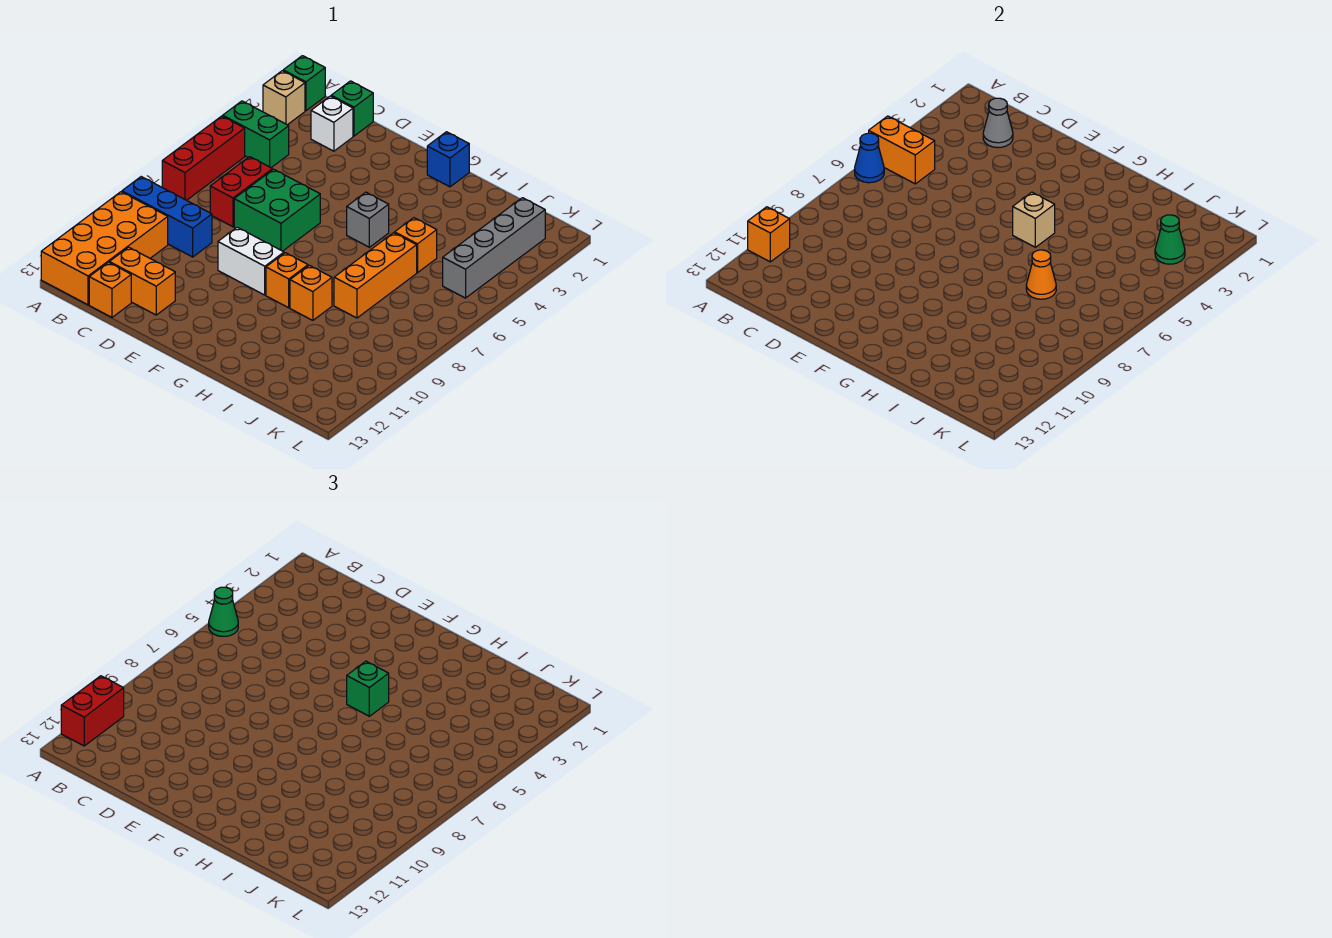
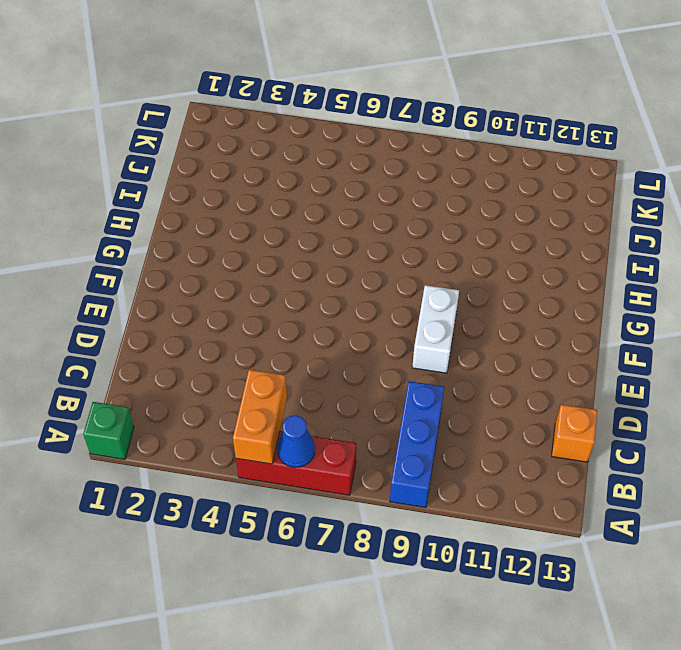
none -> tan brick A2 level 1
none -> green brick A4:B4 level 1
none -> orange brick A10:B13 level 1
none -> green brick C1 level 1

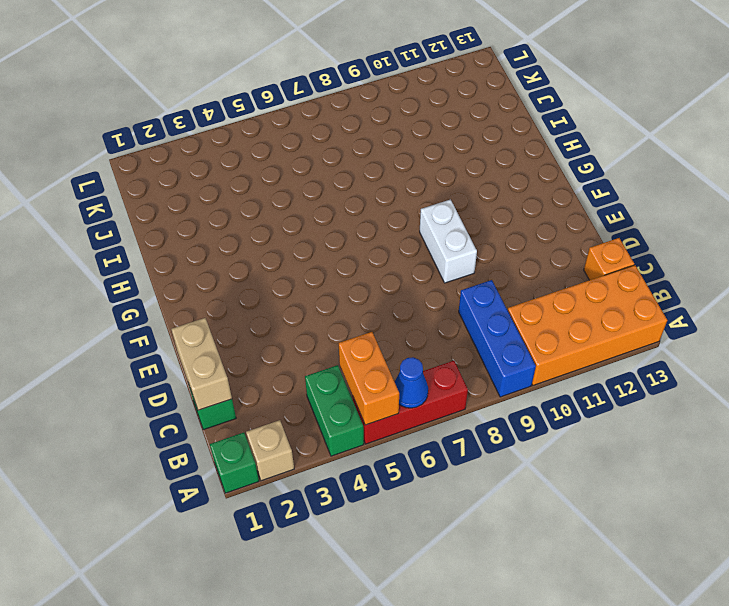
tan brick C1:D1 level 2 -> none
none -> white brick C2 level 1
none -> red brick C6:C7 level 1
none -> orange brick C12:D12 level 1
none -> green brick D6:E7 level 1

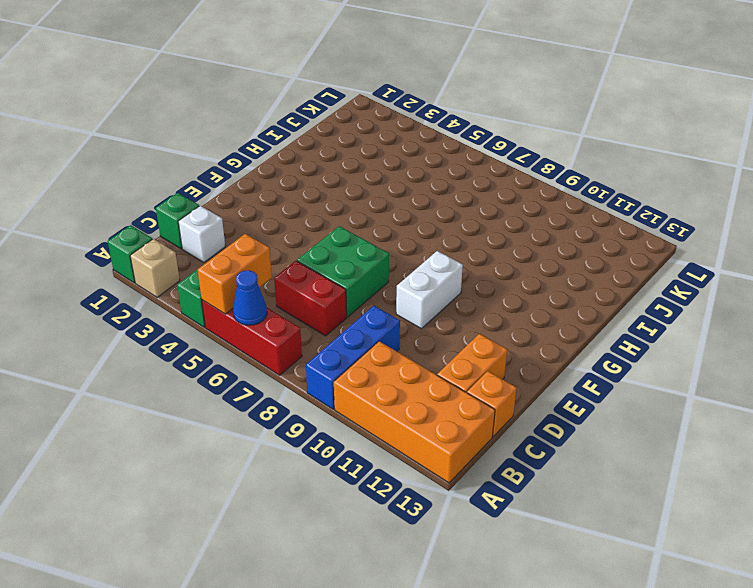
none -> blue brick G1 level 1
none -> grey brick G5 level 1
none -> orange brick G9 level 1
none -> orange brick H9 level 1

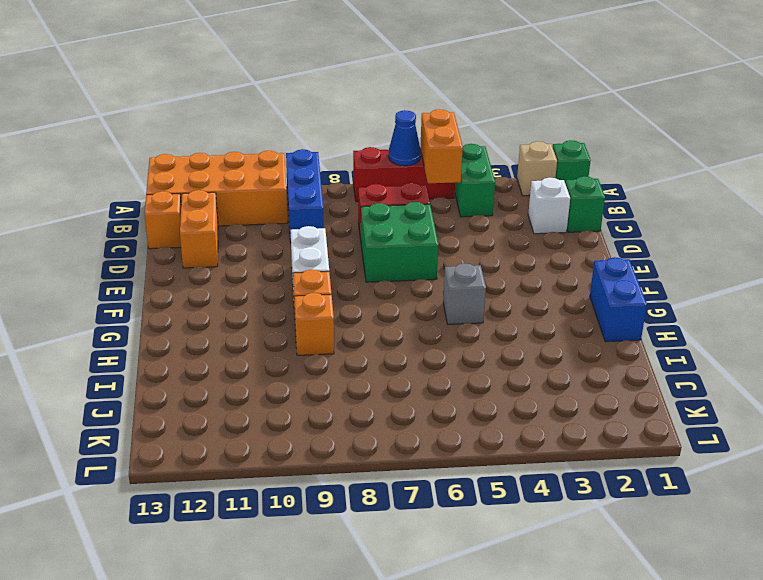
blue brick G1:H1 level 1 -> blue brick G1 level 1
none -> orange brick I5 level 1
none -> orange brick I6:I8 level 1
none -> grey brick K2:K5 level 1
none -> orange brick A11 level 2

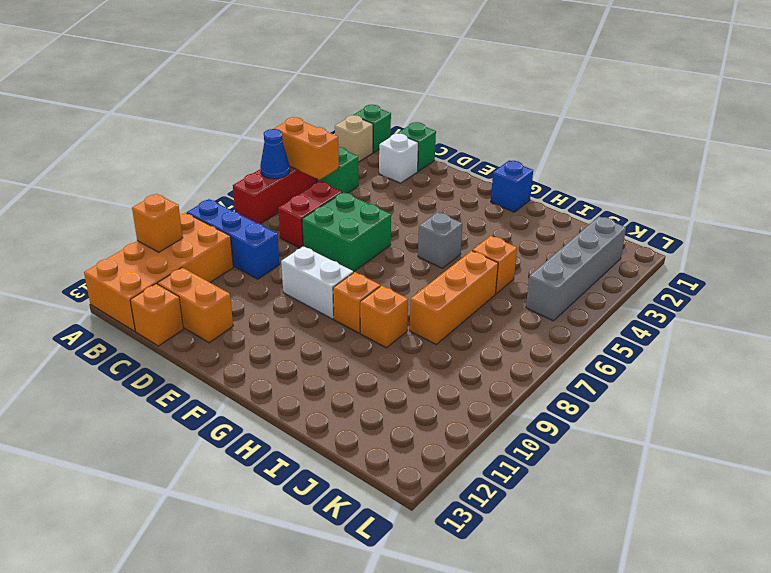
none -> grey cone C2 level 2
none -> tan brick G5 level 2
none -> orange cone I7 level 2
none -> green cone K3 level 2

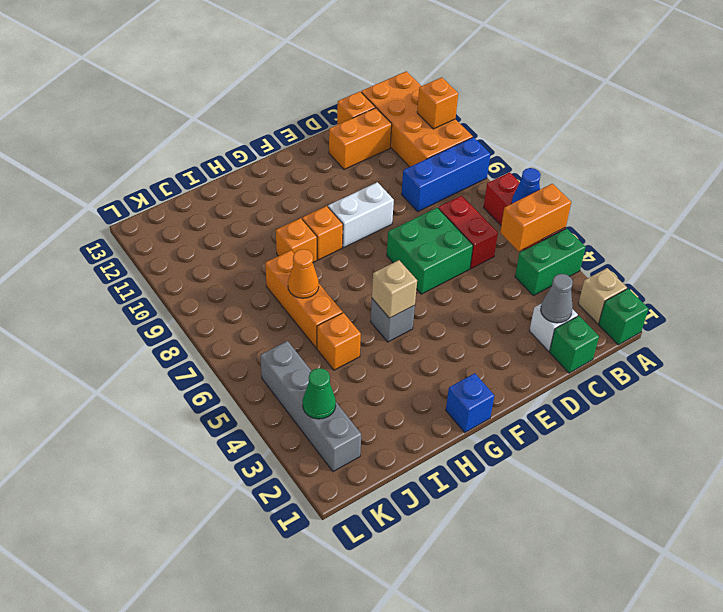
none -> green cone A5 level 3
none -> red brick A11:A12 level 3
none -> green brick G5 level 3

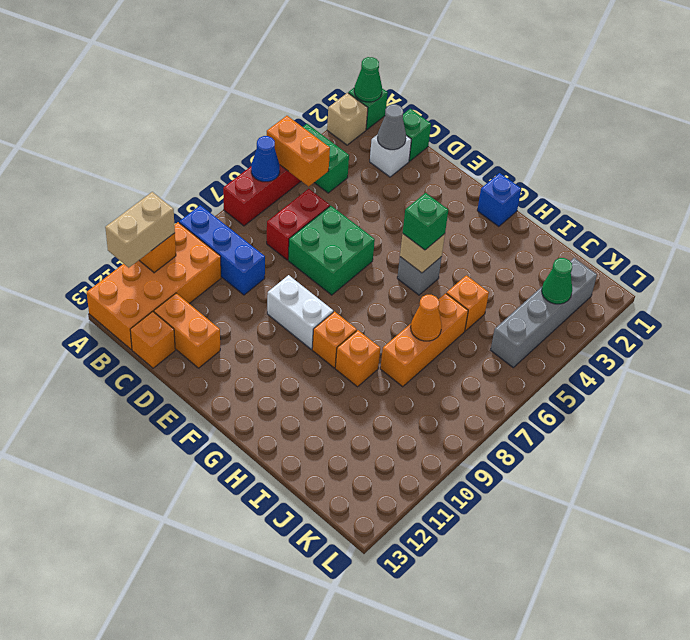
green cone A1 level 2 -> green cone A5 level 3
tan brick A11:A12 level 3 -> red brick A11:A12 level 3

